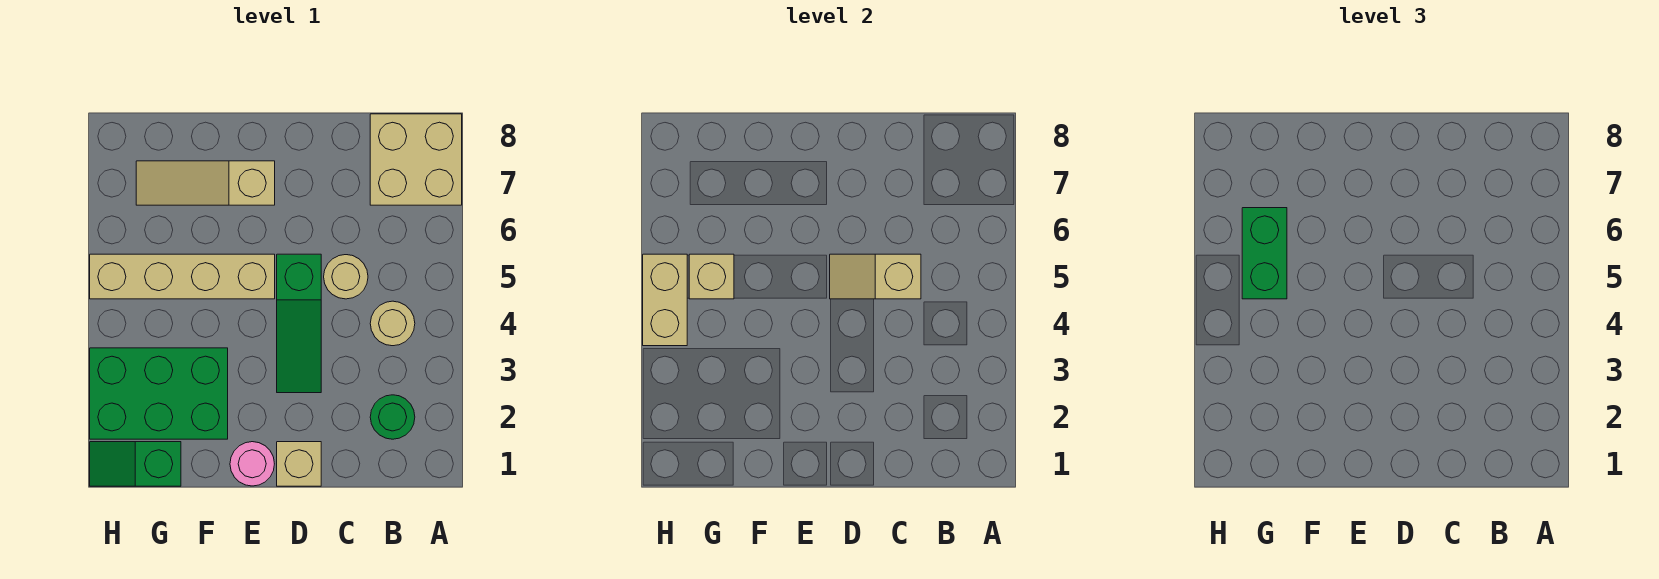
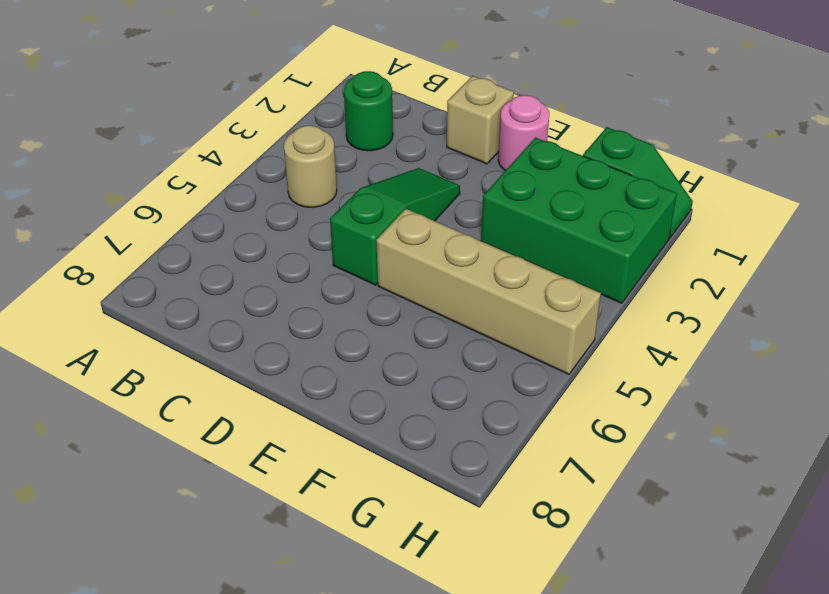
none -> tan brick A7:B8 level 1
none -> tan round brick C5 level 1
none -> tan slope E7:G7 level 1 top E

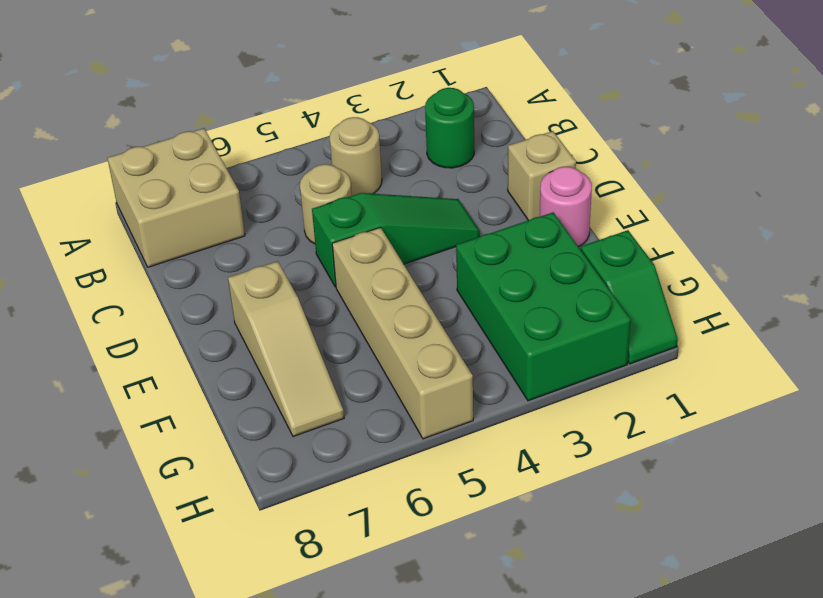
none -> tan slope C5:D5 level 2 top C
none -> tan brick G5 level 2
none -> tan brick H4:H5 level 2

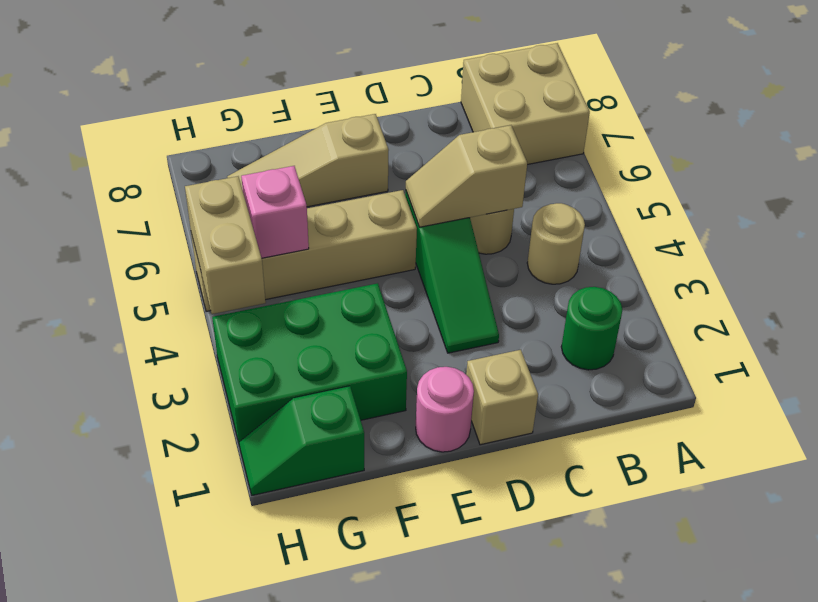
pink brick G5 level 2 -> tan brick G5 level 2
none -> green brick G5:G6 level 3

